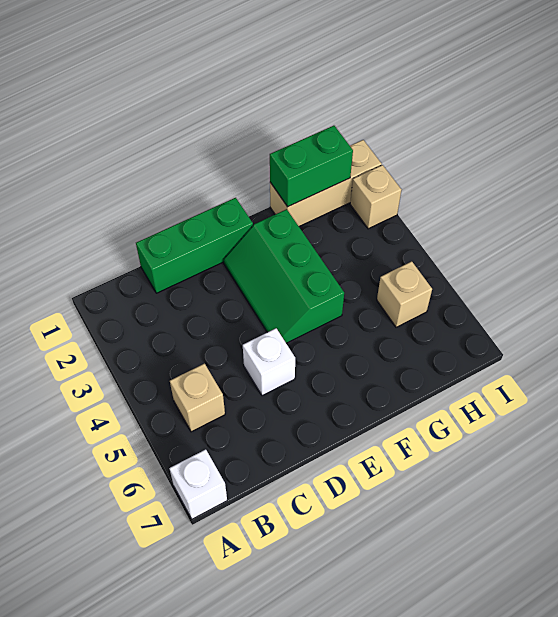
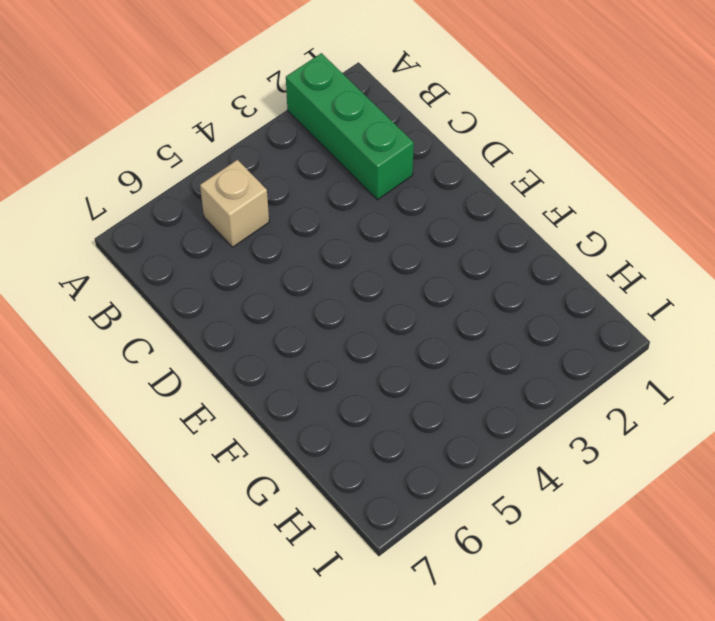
green brick A2:C2 level 1 -> green brick C1:E1 level 1
none -> white brick A7 level 1
none -> white brick D5 level 1

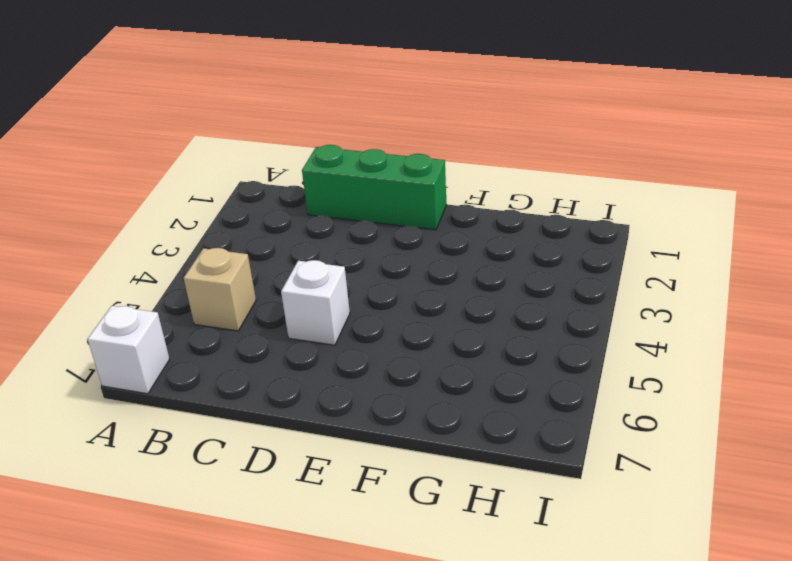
none -> green slope E2:F4 level 1 top F
none -> tan brick G1:I1 level 1

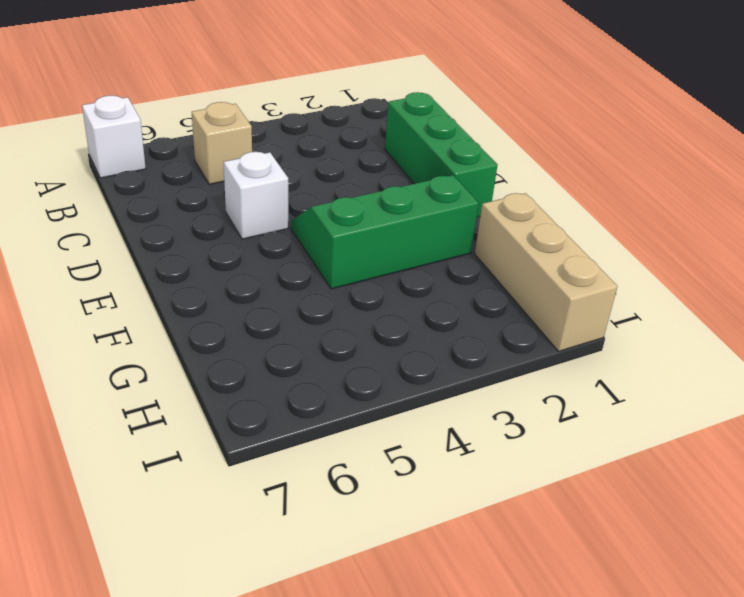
none -> tan brick H5 level 1
none -> tan brick I2 level 1

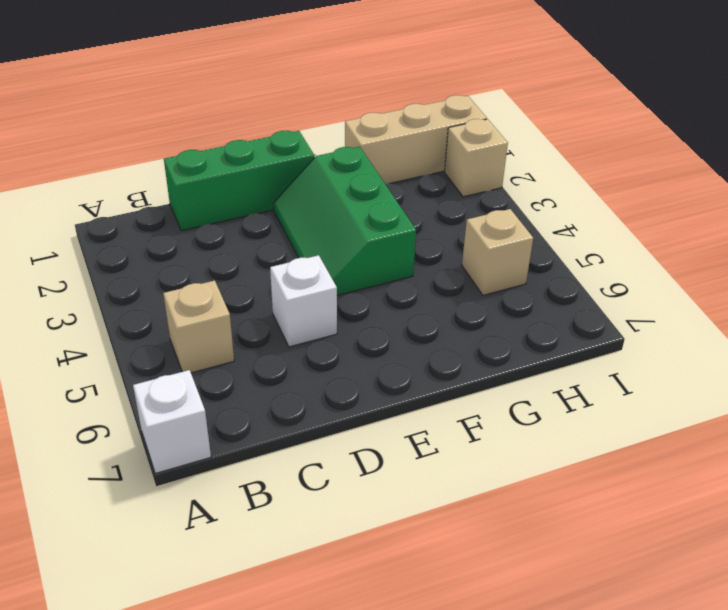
none -> green brick G1:H1 level 2

